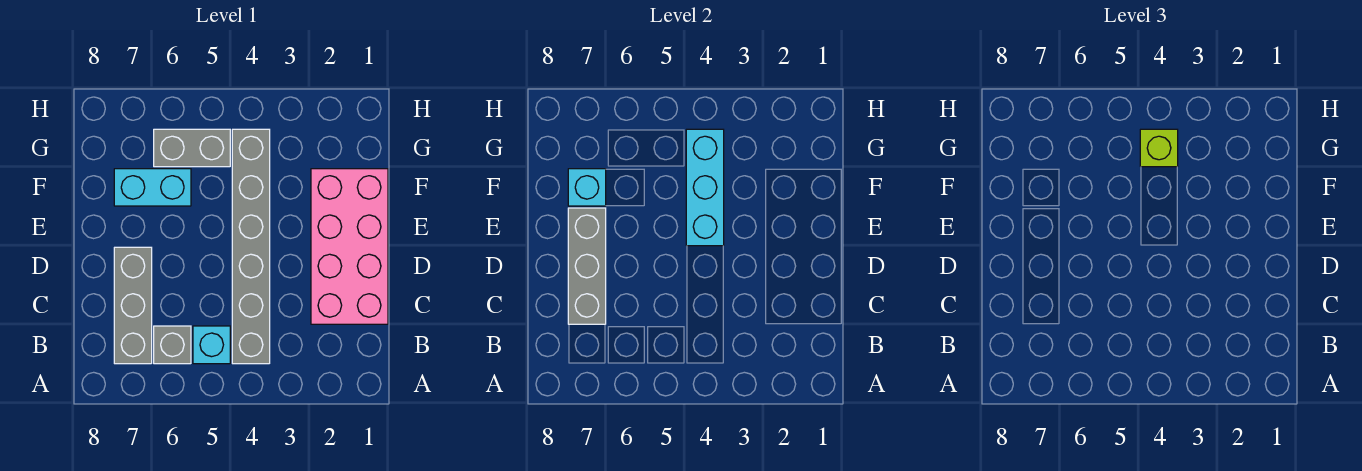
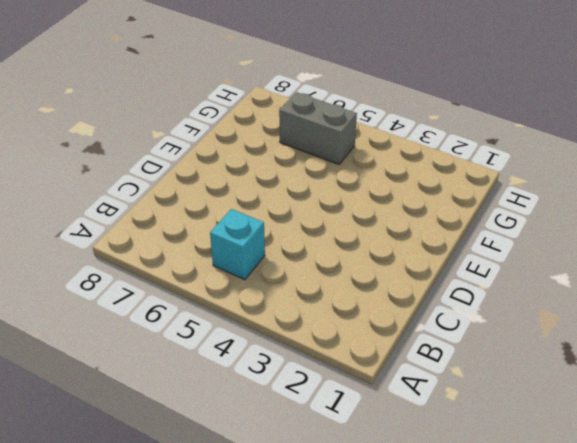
none -> grey brick B4:G4 level 1
none -> grey brick B6 level 1

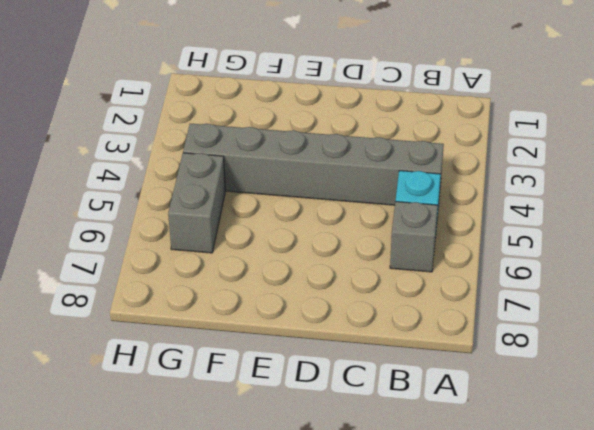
none -> grey brick B7:D7 level 1
none -> pink brick C1:F2 level 1

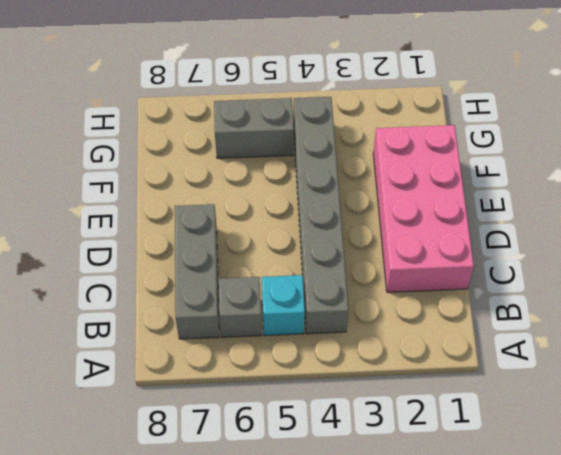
none -> cyan brick F6:F7 level 1
none -> grey brick C7:E7 level 2

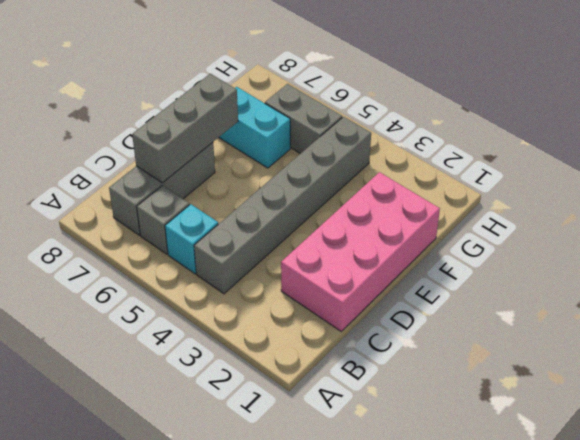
none -> cyan brick E4:G4 level 2
none -> cyan brick F7 level 2

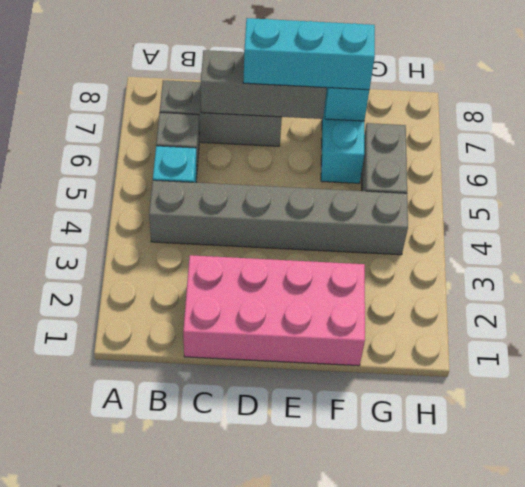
cyan brick D7:F7 level 3 -> cyan brick E4:G4 level 2
none -> lime brick G4 level 3

